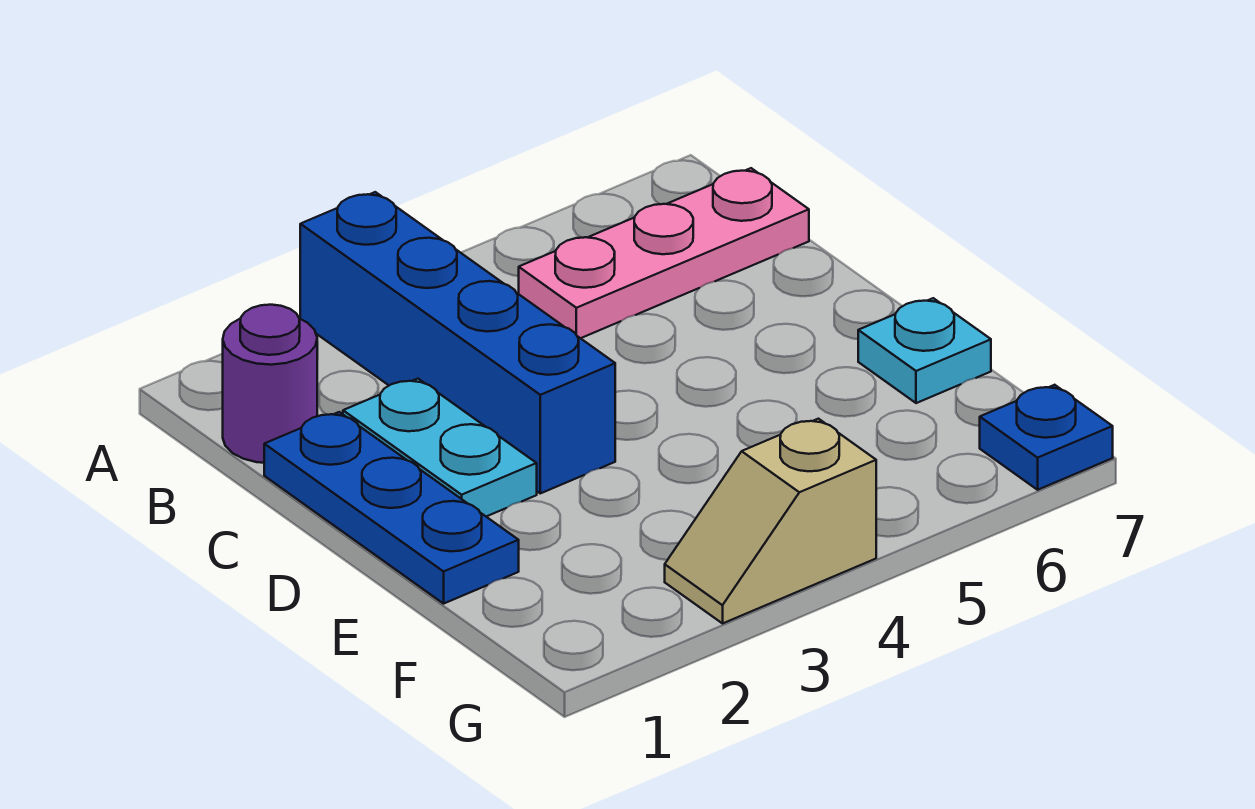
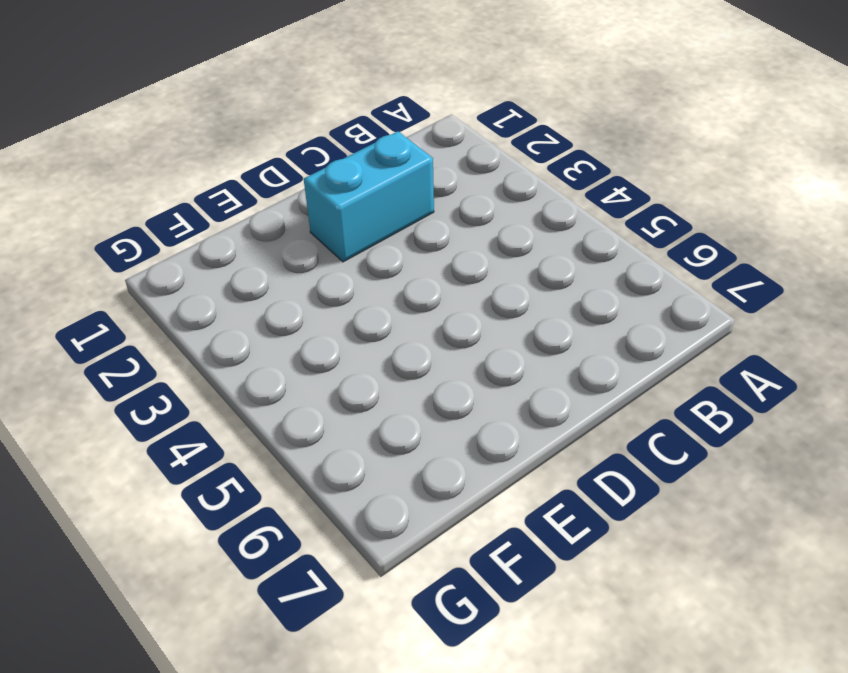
cyan brick C2:D2 level 1 -> cyan plate C2:D2 level 1
none -> blue brick A3:D3 level 1
none -> purple round brick B1 level 1

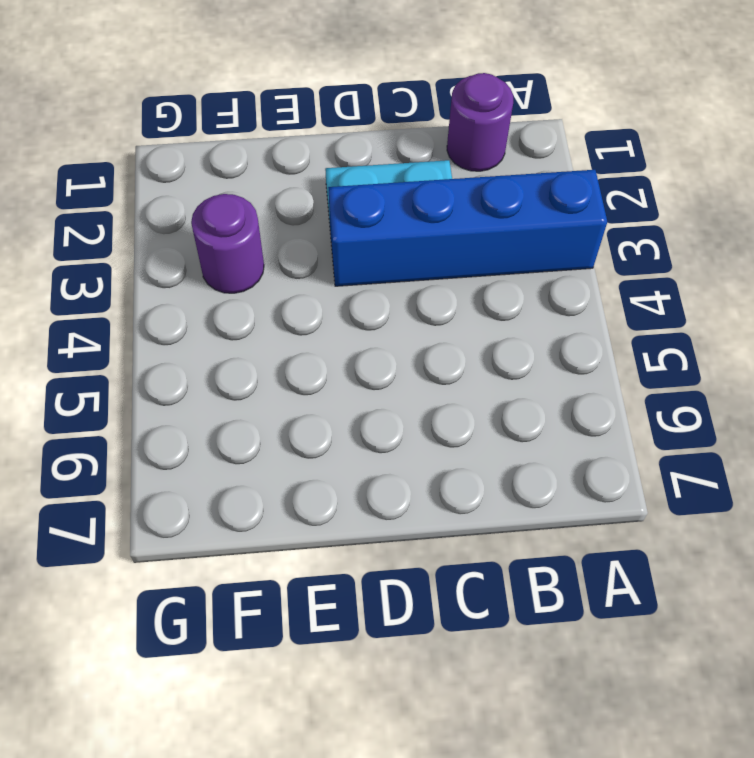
purple round brick F3 level 1 -> none
none -> pink plate B5:B7 level 1
none -> blue plate C1:E1 level 1

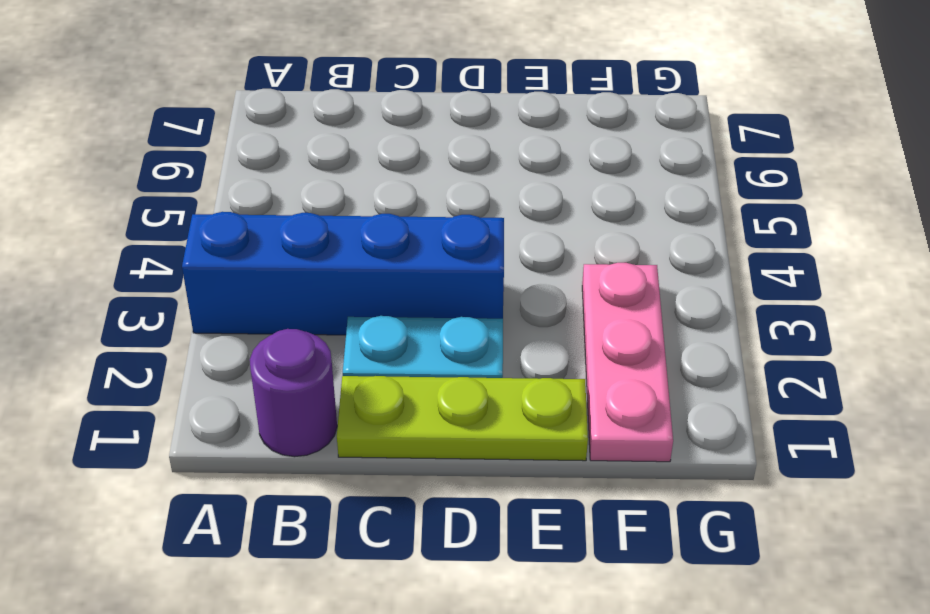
lime plate C1:E1 level 1 -> blue plate C1:E1 level 1
pink plate F1:F3 level 1 -> pink plate B5:B7 level 1
none -> cyan plate E7 level 1
none -> tan slope G3:G4 level 1 top 4

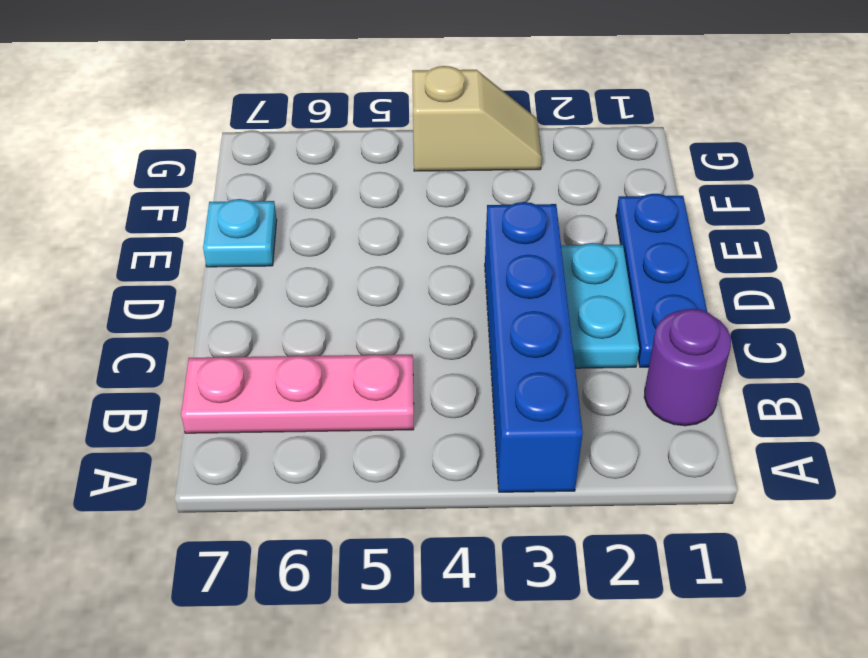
none -> blue plate G7 level 1

